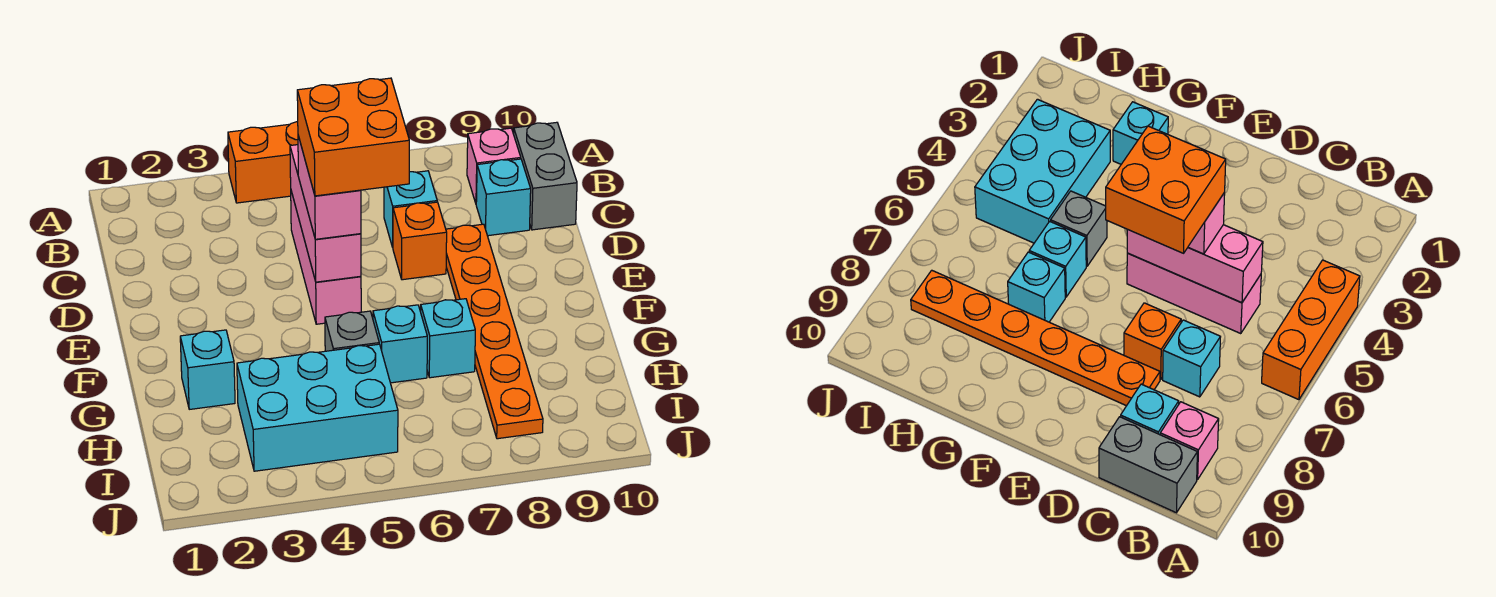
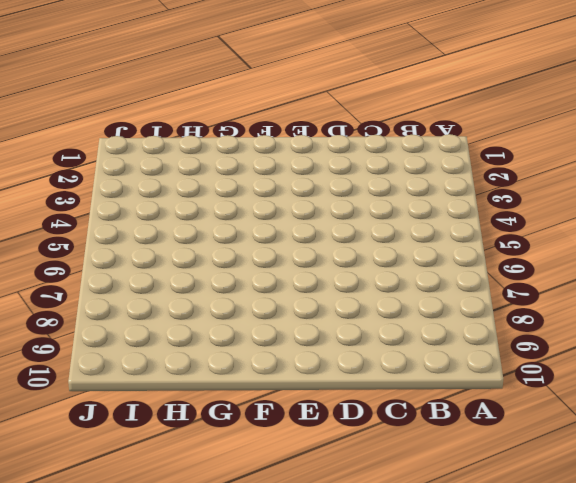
none -> orange brick A4:A6 level 1
none -> pink brick B9 level 1
none -> grey brick B10:C10 level 1

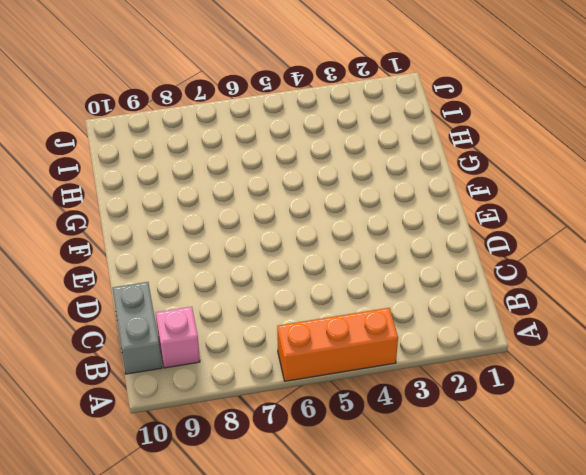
none -> pink brick C5:E5 level 1
none -> cyan brick C7 level 1
none -> cyan brick C9 level 1

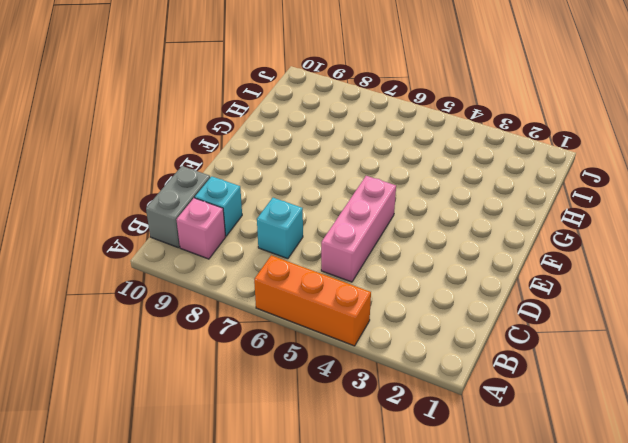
none -> orange brick D7 level 1
none -> orange plate D8:I8 level 1
none -> cyan brick G2 level 1

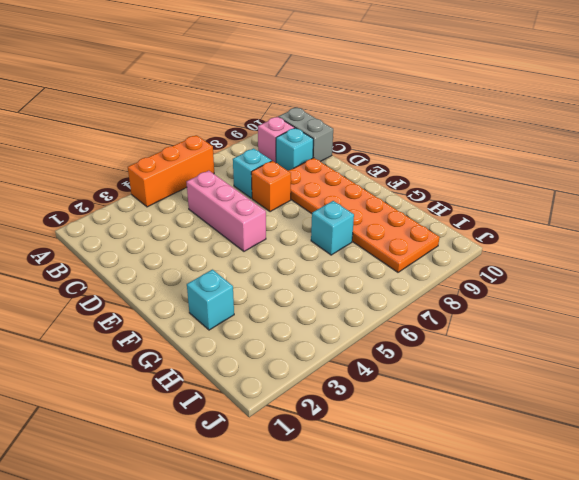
orange plate D8:I9 level 1 -> orange plate D8:I8 level 1
none -> grey brick G5 level 1
none -> cyan brick G6 level 1
none -> cyan brick H3:I5 level 1

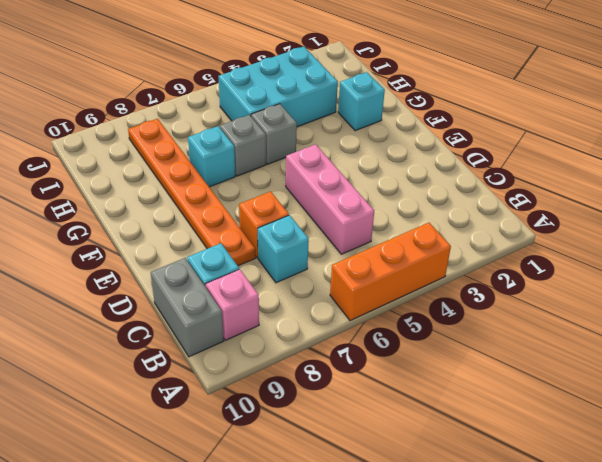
grey brick G6 level 1 -> cyan brick G6 level 1
none -> pink brick C5:E5 level 2
none -> pink brick D5:E5 level 3
none -> orange brick D5:E6 level 4

